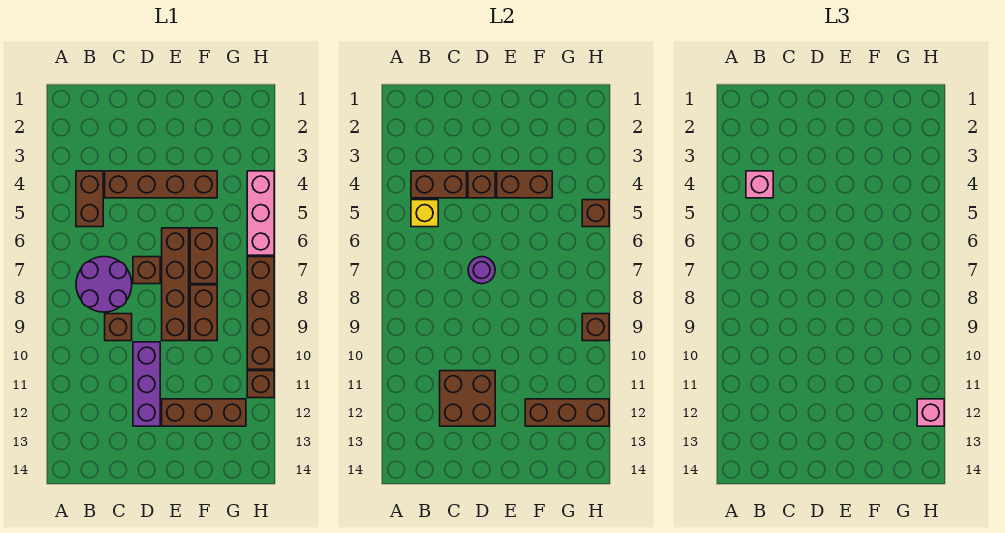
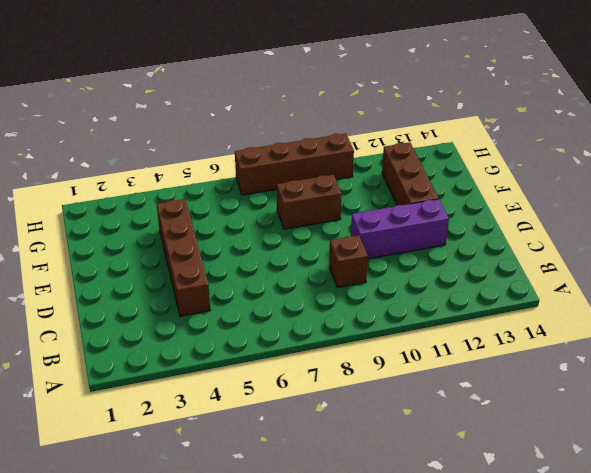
none -> brown brick B4:B5 level 1
none -> purple round brick B7:C8 level 1
none -> brown brick D7 level 1

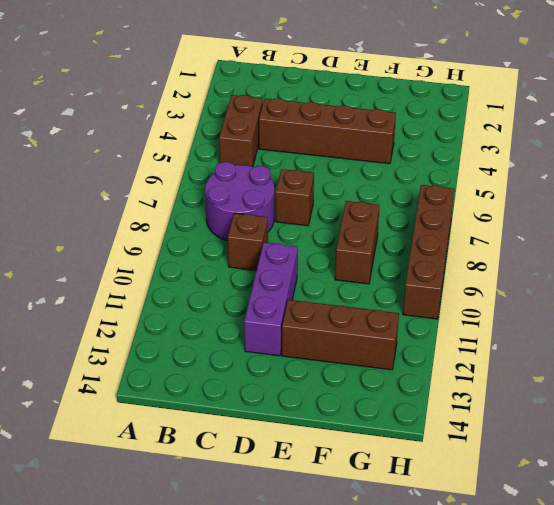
none -> brown brick E6:E9 level 1
none -> brown brick F6:F7 level 1
none -> pink brick H4:H6 level 1

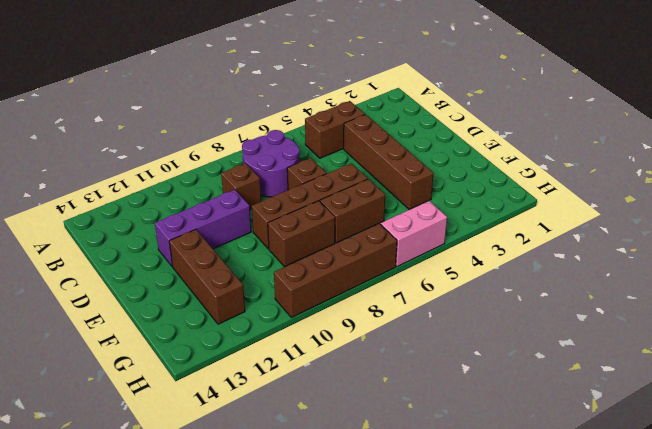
pink brick H5:H6 level 1 -> pink brick H4:H6 level 1
none -> brown brick H11 level 1
none -> brown brick B4:C4 level 2
none -> yellow brick B5 level 2

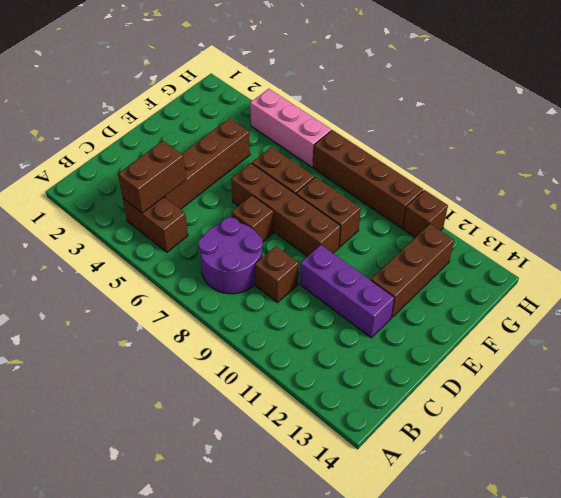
none -> yellow brick B5 level 2
none -> brown brick C11:D12 level 2
none -> brown brick D4 level 2

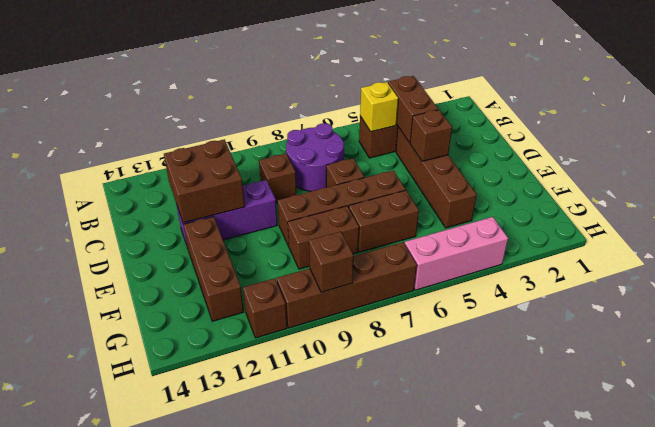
none -> purple round brick D7 level 2
none -> brown brick E4:F4 level 2
none -> brown brick F12:H12 level 2

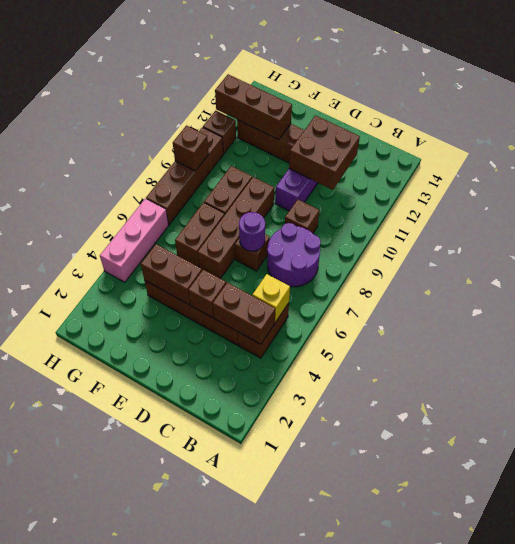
none -> brown brick H5 level 2
none -> pink brick B4 level 3
none -> pink brick H12 level 3

